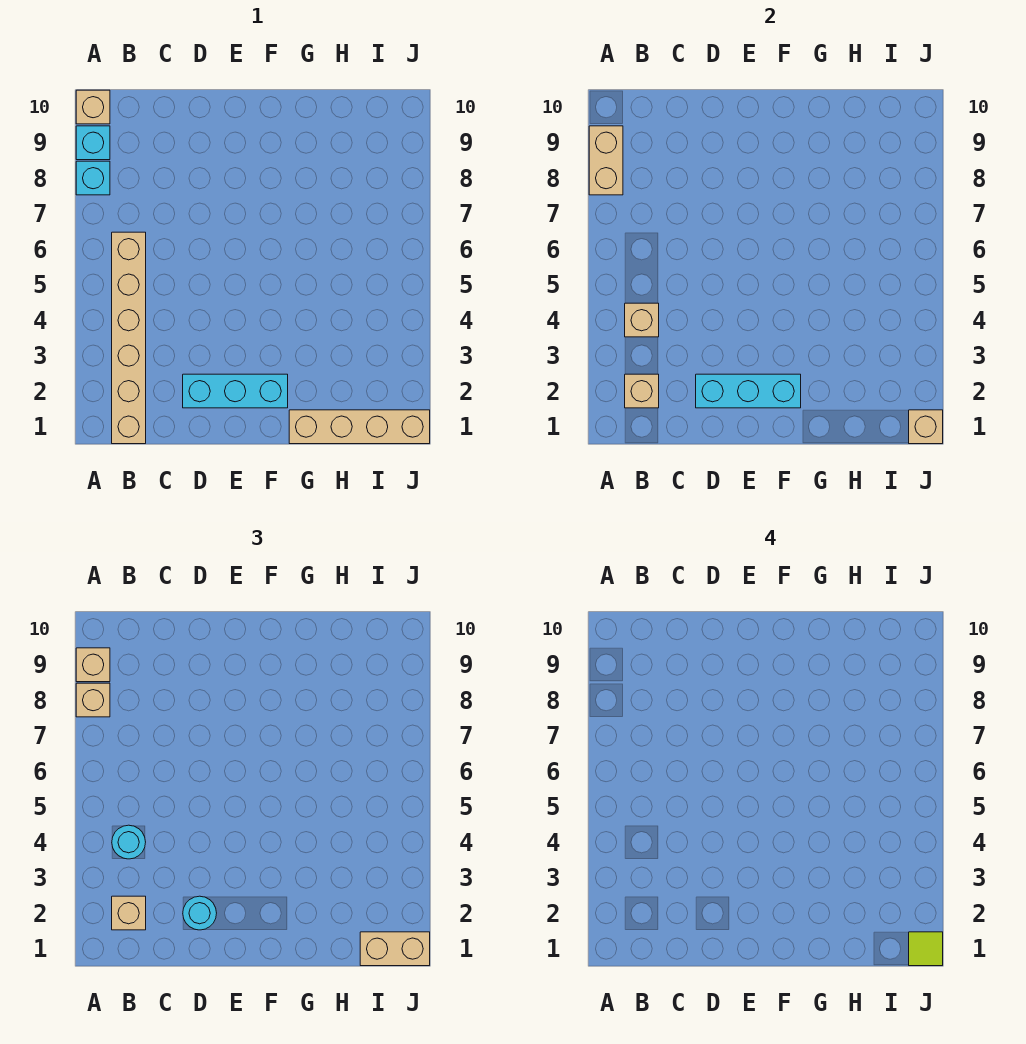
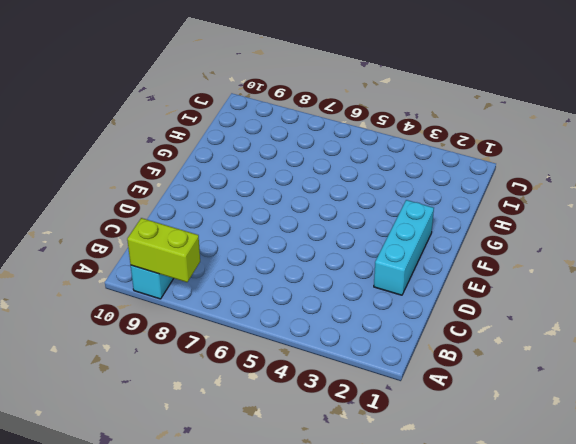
lime brick A8:A9 level 2 -> tan brick A8:A9 level 2
none -> cyan brick A8 level 1
none -> tan brick A10 level 1
none -> tan brick B1:B6 level 1

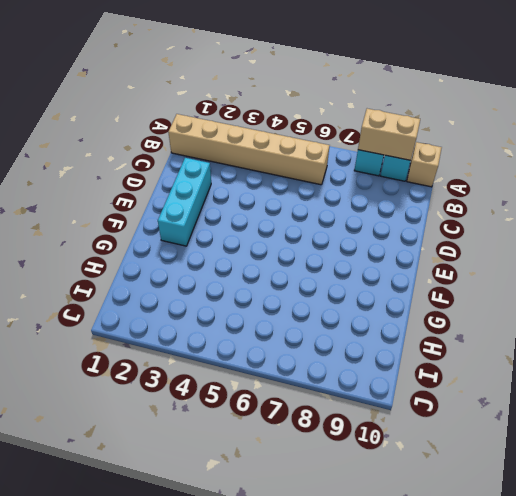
none -> tan brick G1:J1 level 1
none -> tan brick B2 level 2
none -> tan brick B4 level 2

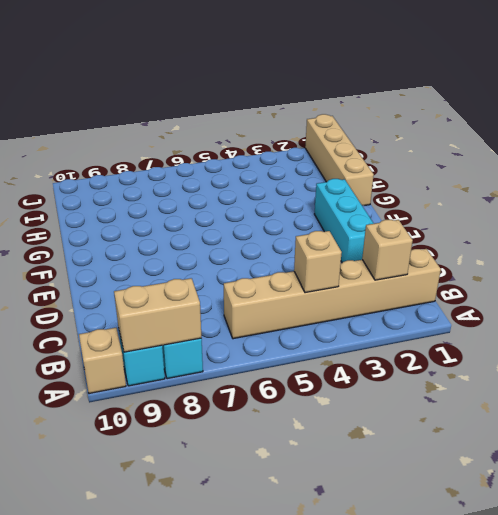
none -> cyan brick D2:F2 level 2
none -> tan brick J1 level 2
none -> tan brick A8 level 3

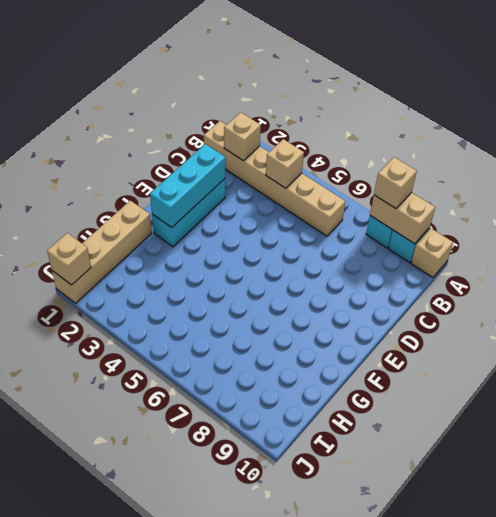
none -> tan brick A9 level 3
none -> tan brick B2 level 3
none -> cyan round brick B4 level 3

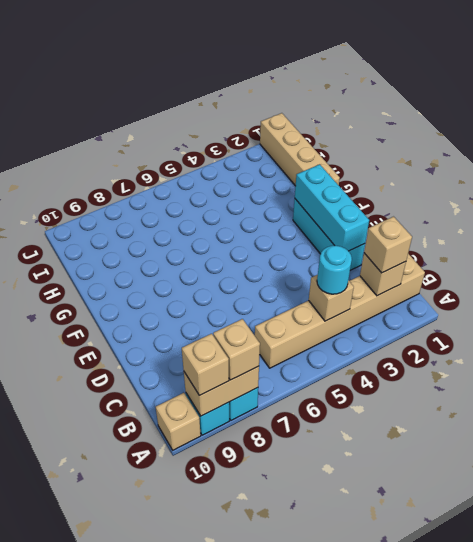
none -> tan brick J1 level 2
none -> cyan round brick D2 level 3
none -> tan brick I1:J1 level 3

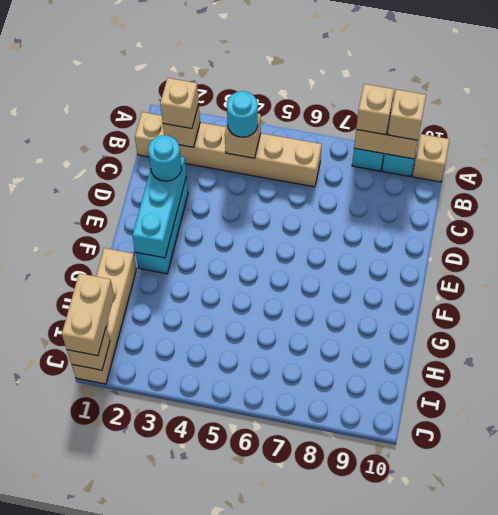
none -> lime tile J1 level 4

